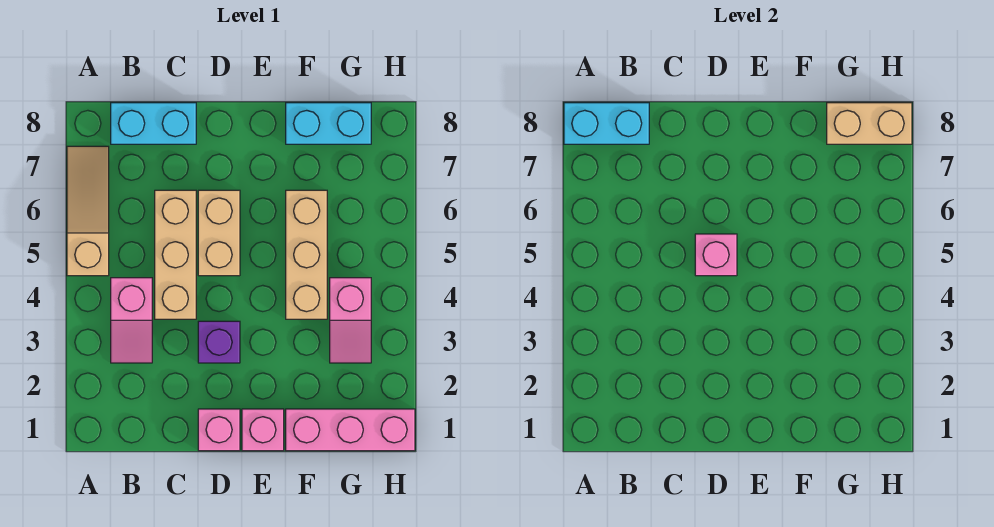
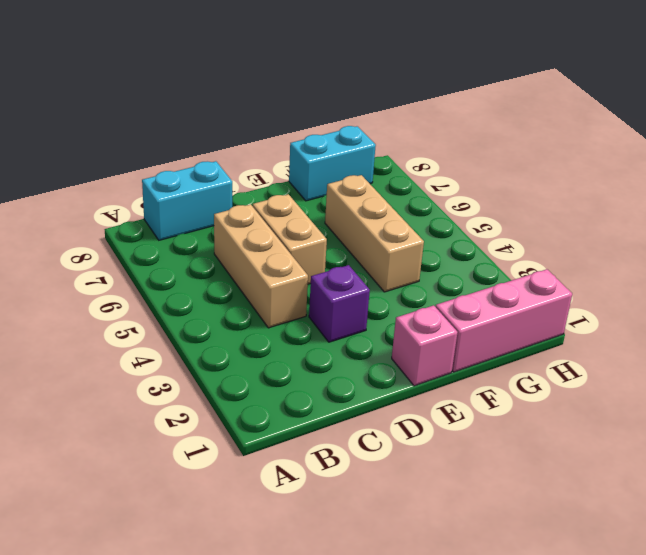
none -> tan slope A5:A7 level 1 top 5
none -> pink slope B3:B4 level 1 top 4
none -> pink brick D1 level 1

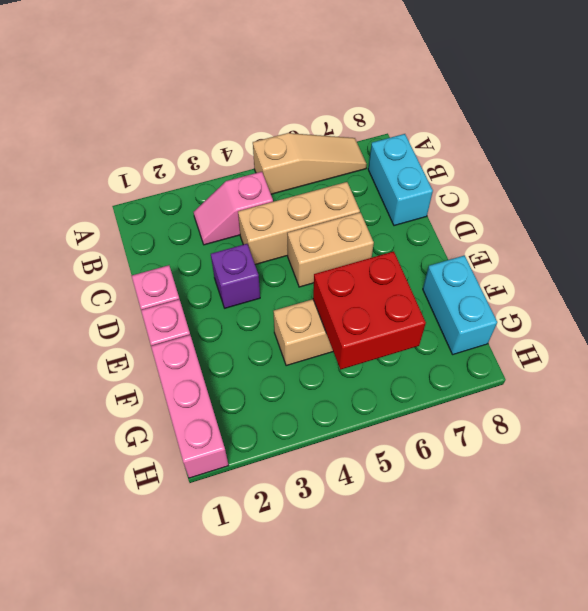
red brick F5:G6 level 2 -> none
none -> pink slope G3:G4 level 1 top 4
none -> cyan brick A8:B8 level 2
none -> pink brick D5 level 2

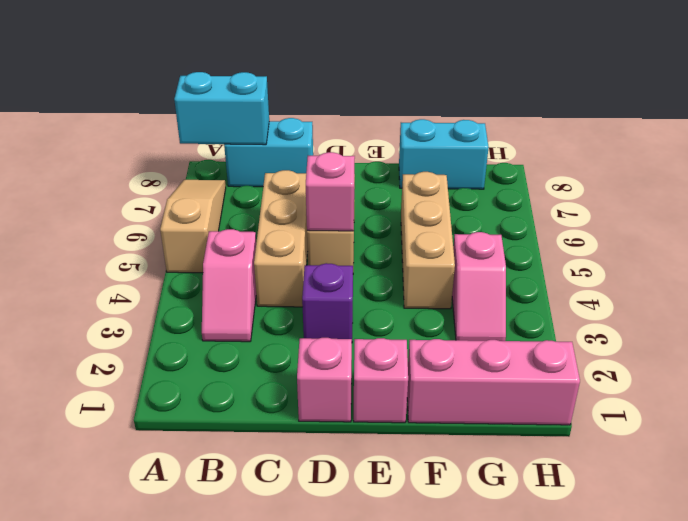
none -> tan brick G8:H8 level 2

